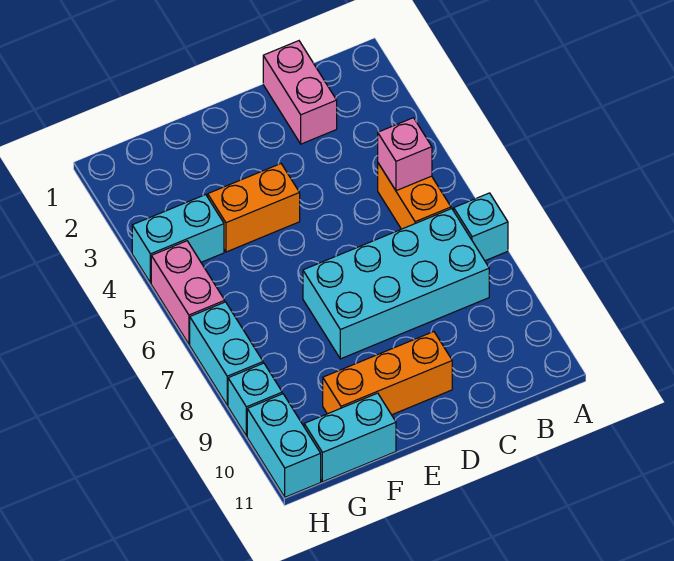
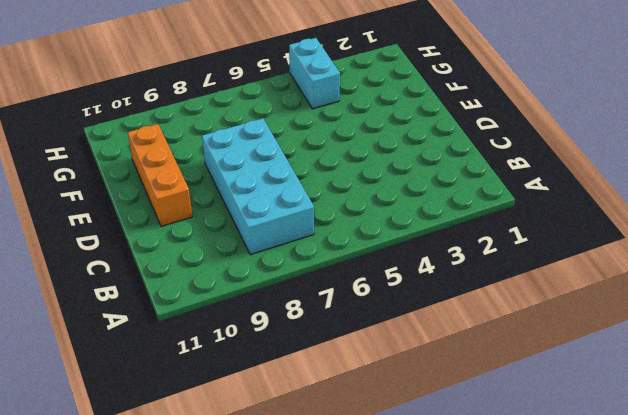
none -> cyan brick A7 level 1
none -> orange brick B5:B6 level 1
none -> pink brick C1:C2 level 1

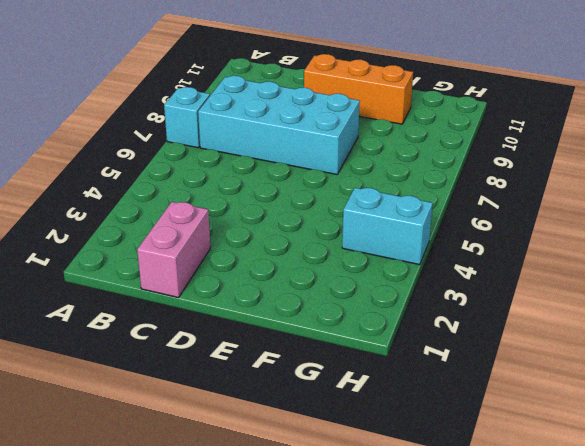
none -> orange brick B5:B6 level 1
none -> orange brick E4:F4 level 1
none -> cyan brick F11:G11 level 1

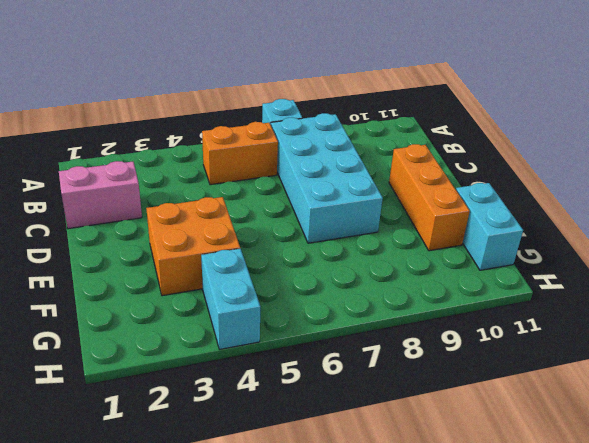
orange brick E3:F4 level 1 -> orange brick E4:F4 level 1
none -> pink brick H5:H6 level 1
none -> cyan brick H7:H8 level 1
none -> cyan brick H9 level 1

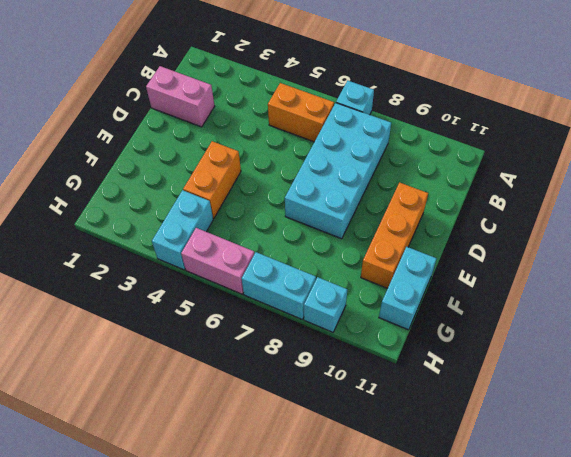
none -> cyan brick H10:H11 level 1
none -> pink brick B5 level 2

